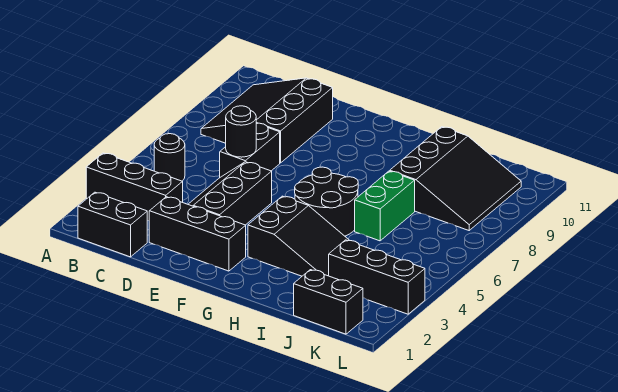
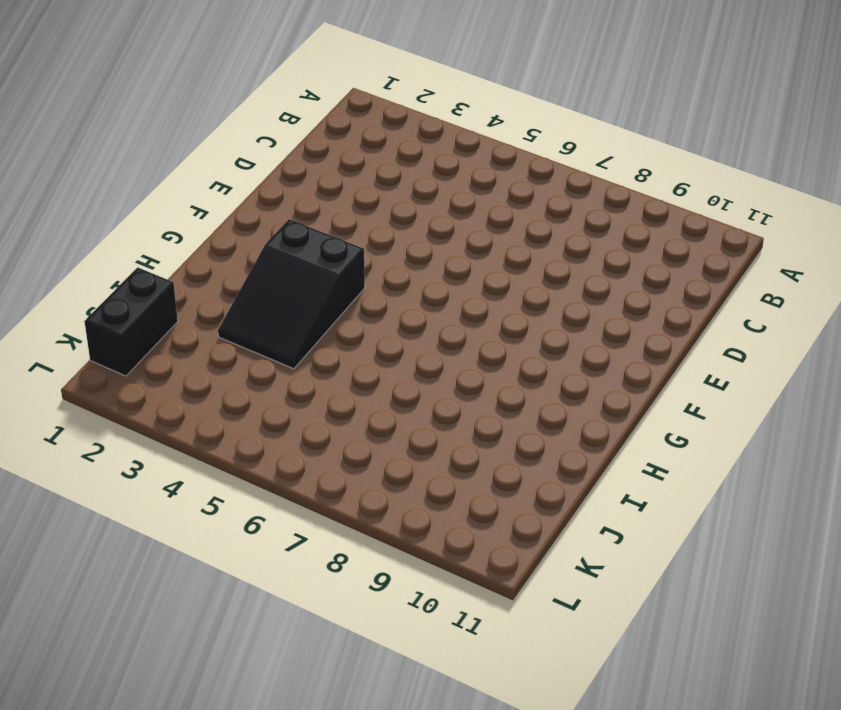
none -> black brick A3:C3 level 1
none -> black brick B1:C1 level 1
none -> black round brick B5 level 1

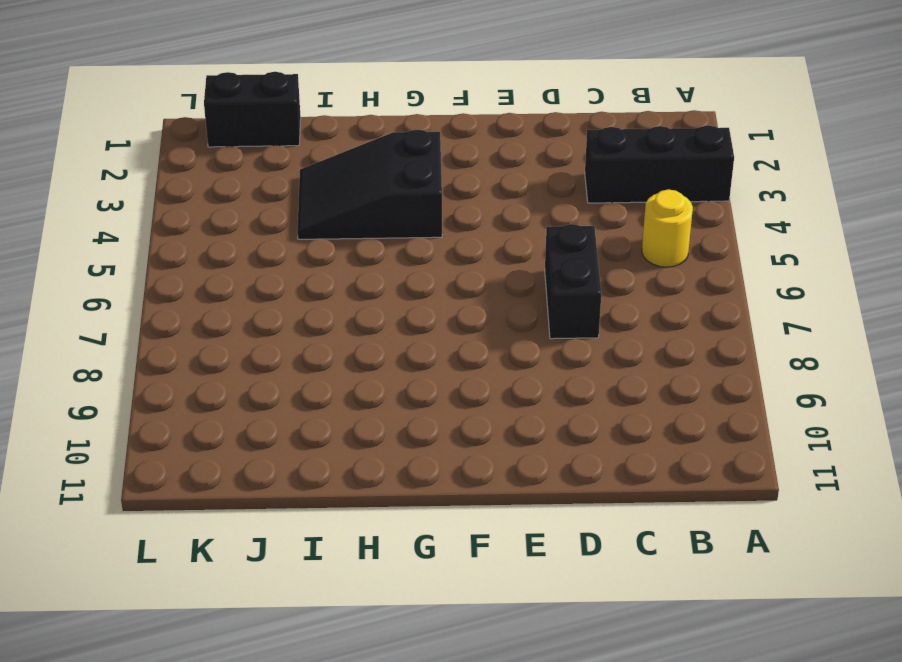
yellow round brick B5 level 1 -> black round brick B5 level 1
none -> black brick B1:C1 level 1
none -> black slope B8:D10 level 1 top D
none -> black brick D2:F2 level 1

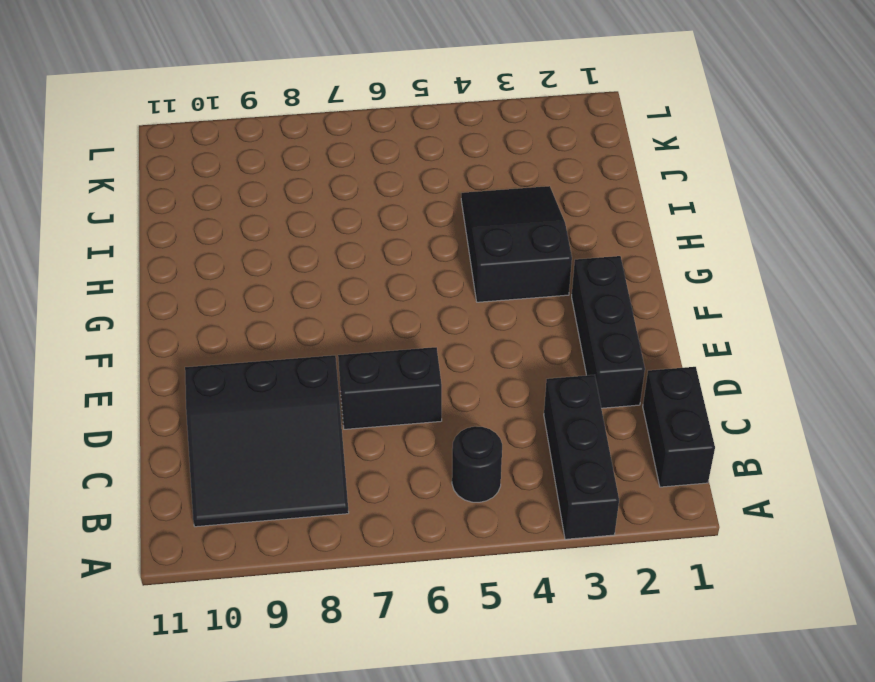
none -> black slope D3:E5 level 1 top E
none -> black round brick G5:H6 level 1
none -> green brick I6:I7 level 1

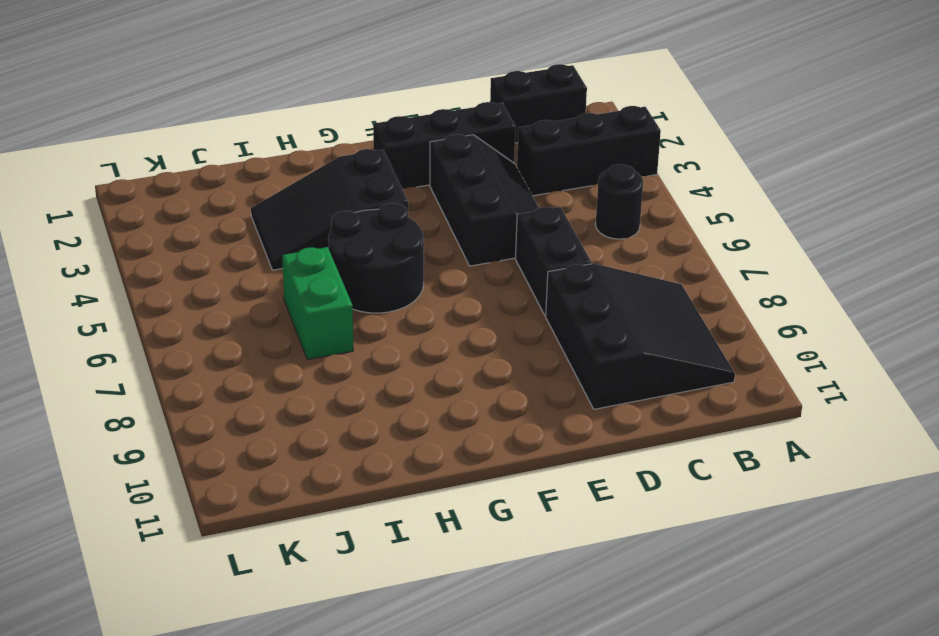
none -> black slope I8:K10 level 1 top I
none -> black brick J1:K1 level 1
none -> black brick J3:L3 level 1

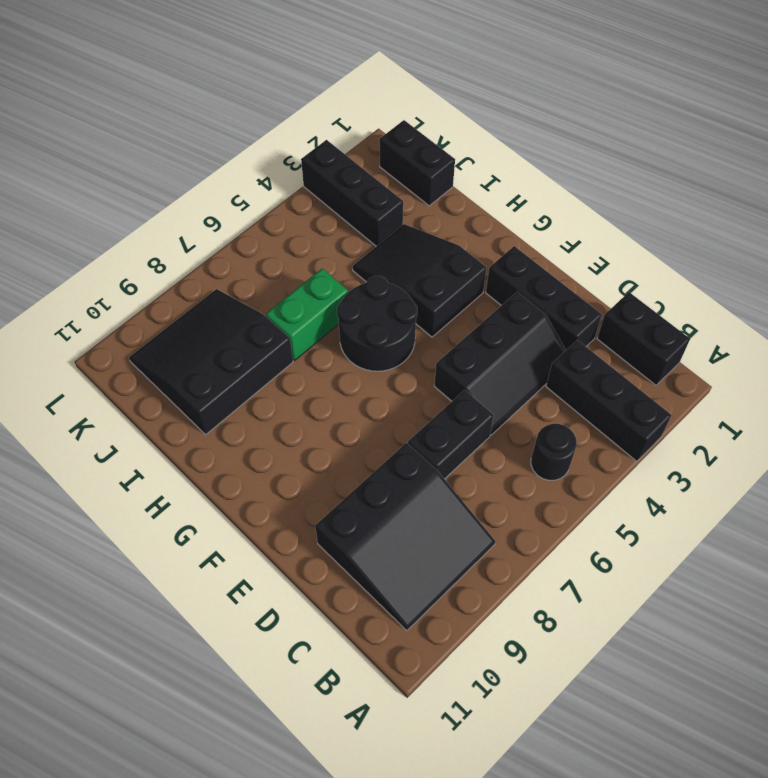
none -> black round brick D6 level 2

